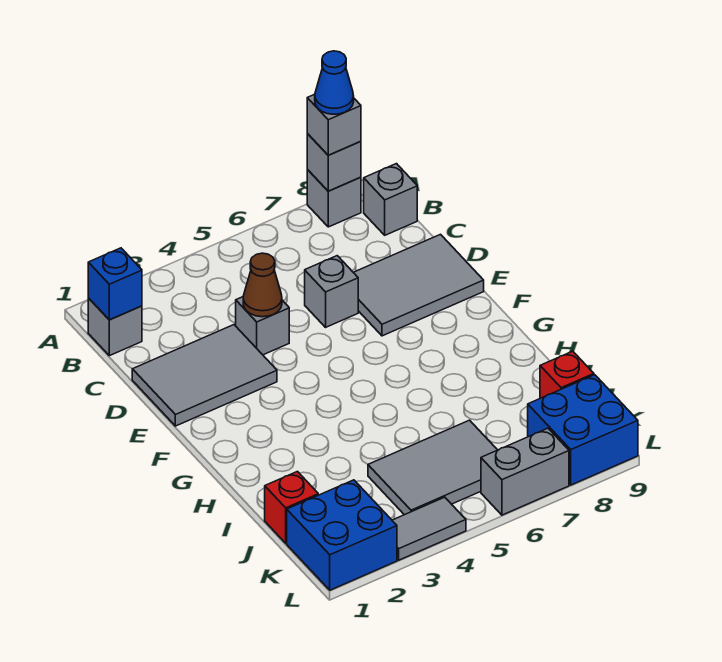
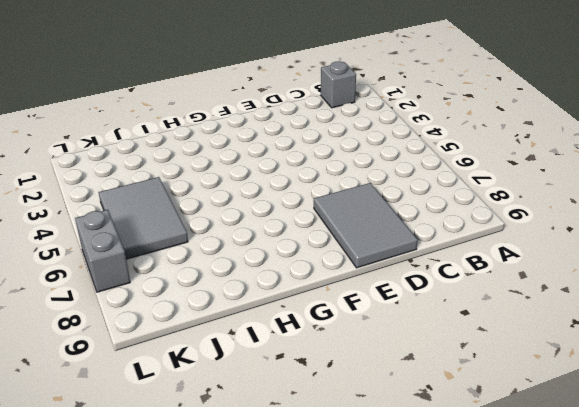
none -> grey brick A8 level 1
none -> grey brick B9 level 1
none -> grey tile D1:E3 level 1

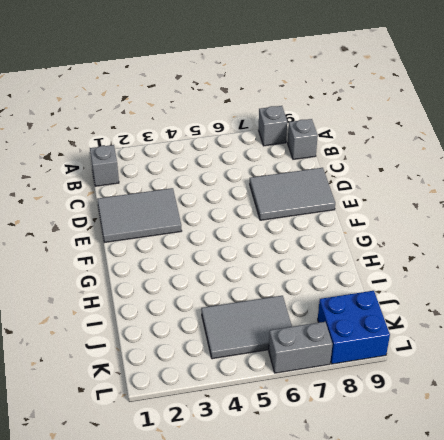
none -> grey brick D4 level 1
none -> grey brick D6 level 1
none -> red brick J1 level 1

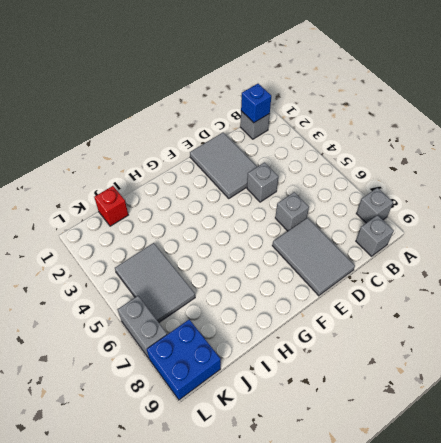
none -> red brick J9 level 1
none -> blue brick K1:L2 level 1
none -> grey tile L3:L4 level 1

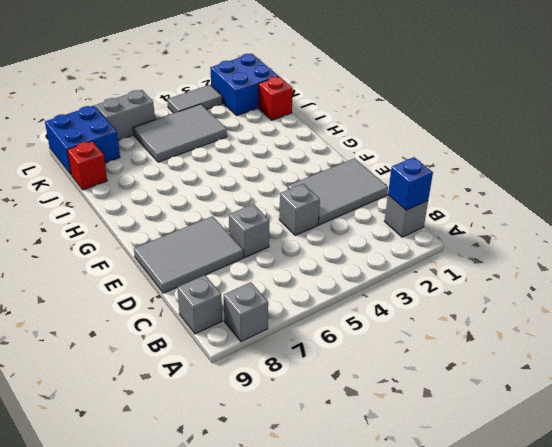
none -> grey brick A8 level 2
none -> brown cone D4 level 2
none -> grey brick A8 level 3

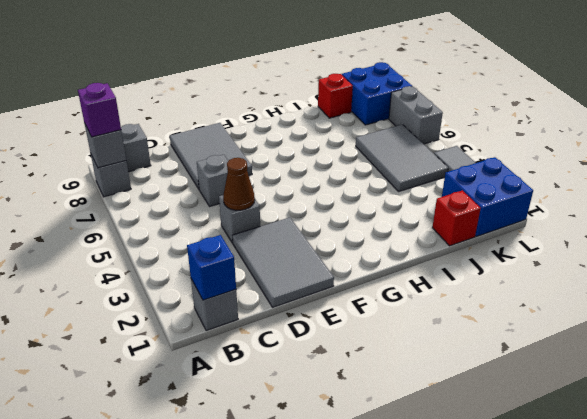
purple brick A8 level 3 -> grey brick A8 level 3
none -> blue cone A8 level 4

